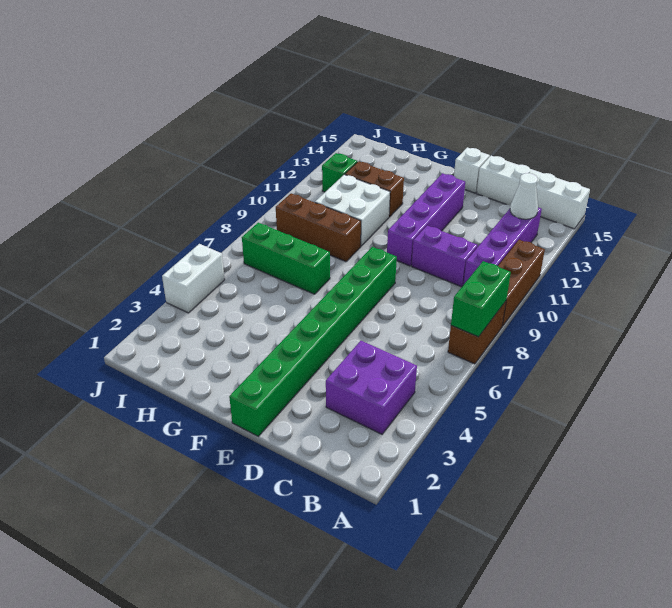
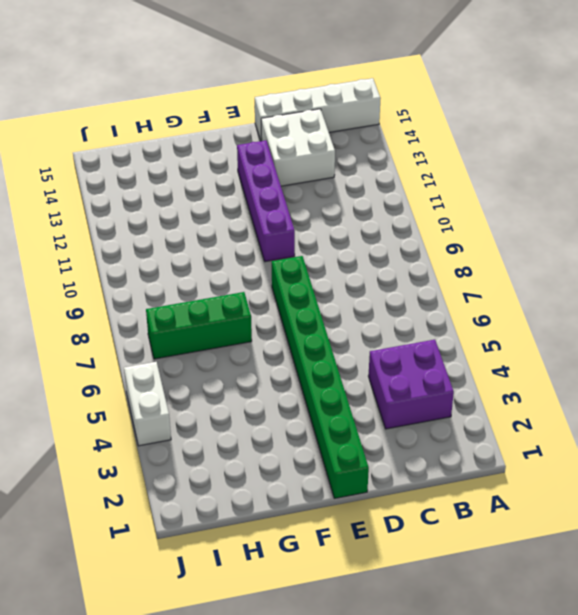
white brick C13:D14 level 1 -> white brick G10:H11 level 1
none -> brown brick A7:A8 level 1
none -> brown brick A9:A11 level 1
none -> purple brick B10:B13 level 1

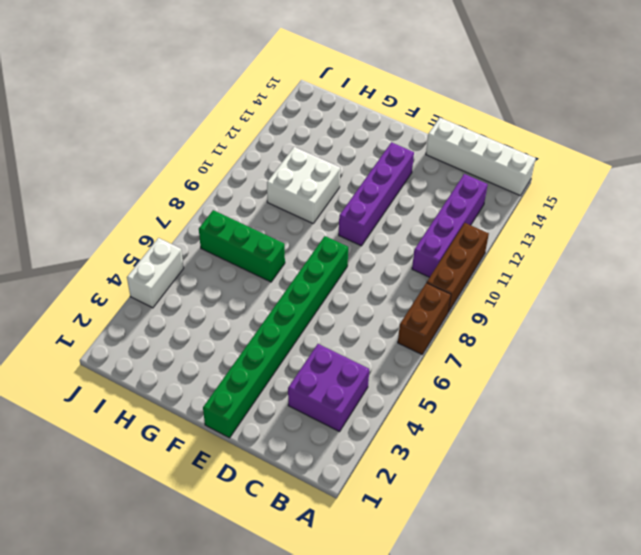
none -> purple brick C10:D10 level 1
none -> white brick E15 level 1
none -> brown brick G9:I9 level 1

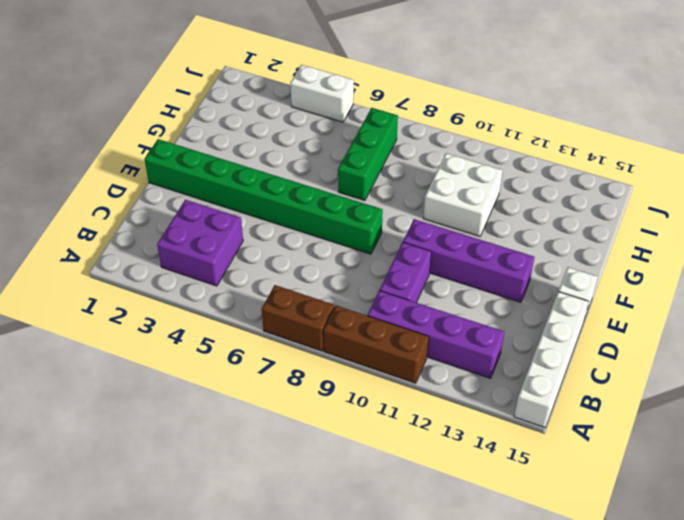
none -> brown brick G9:I9 level 1
none -> brown brick G12:H12 level 1
none -> green brick I12 level 1

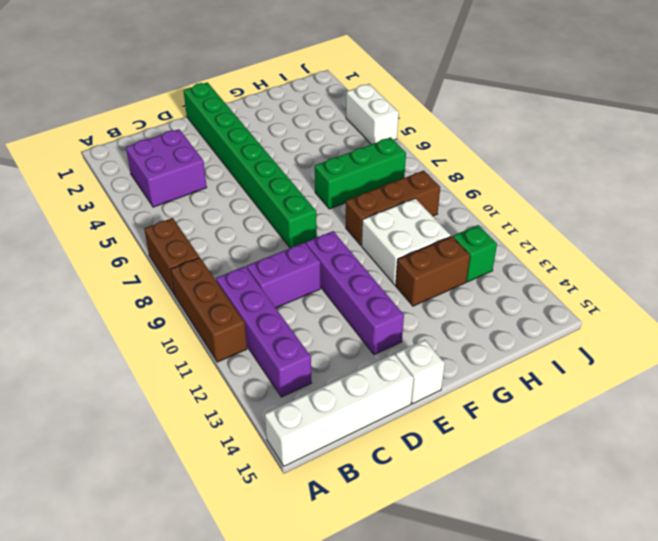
none -> green brick A7:A8 level 2
none -> white cone B13 level 2

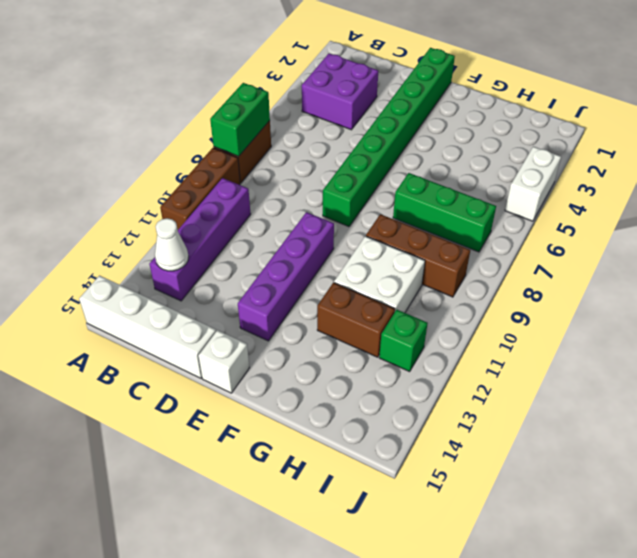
none -> purple brick C10:D10 level 1

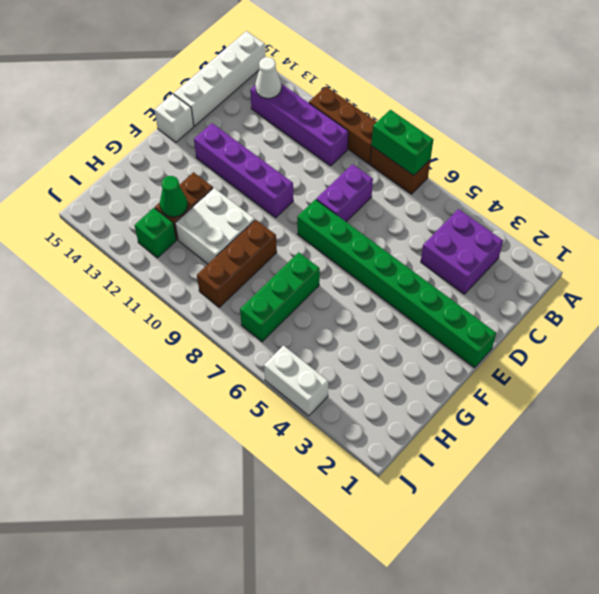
purple brick C8:D8 level 1 -> purple brick C10:D10 level 1
green cone H12 level 2 -> none

